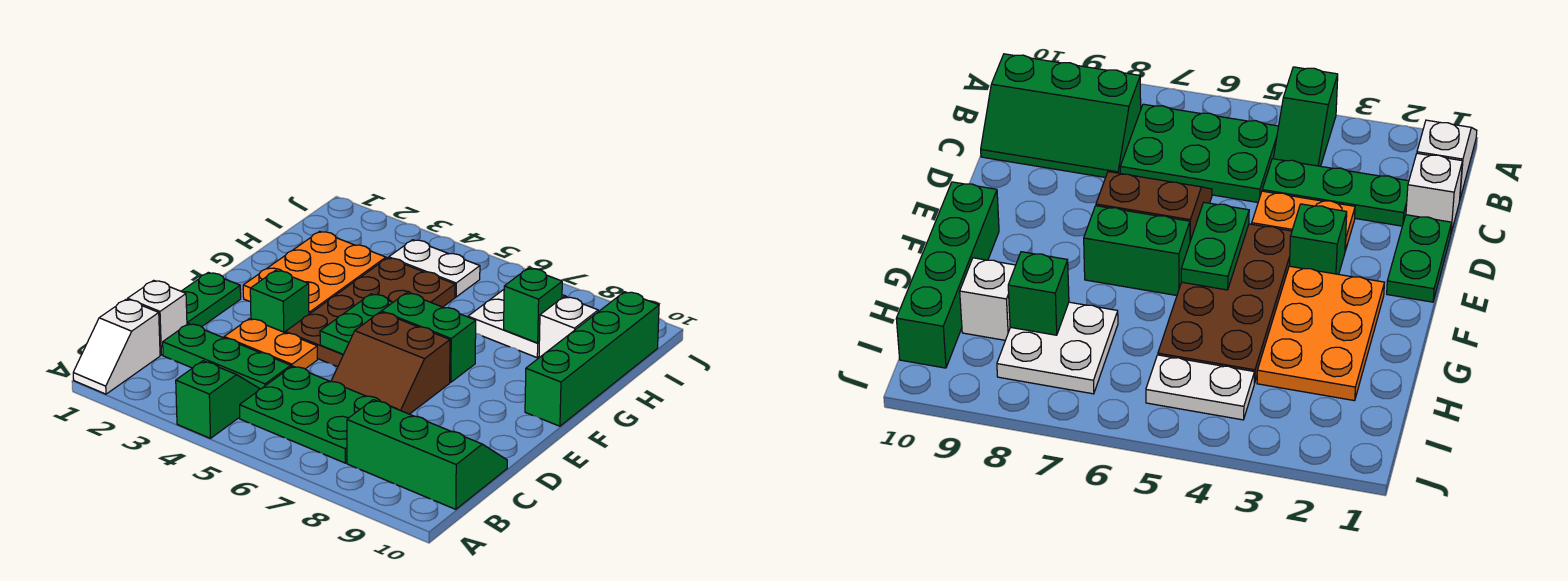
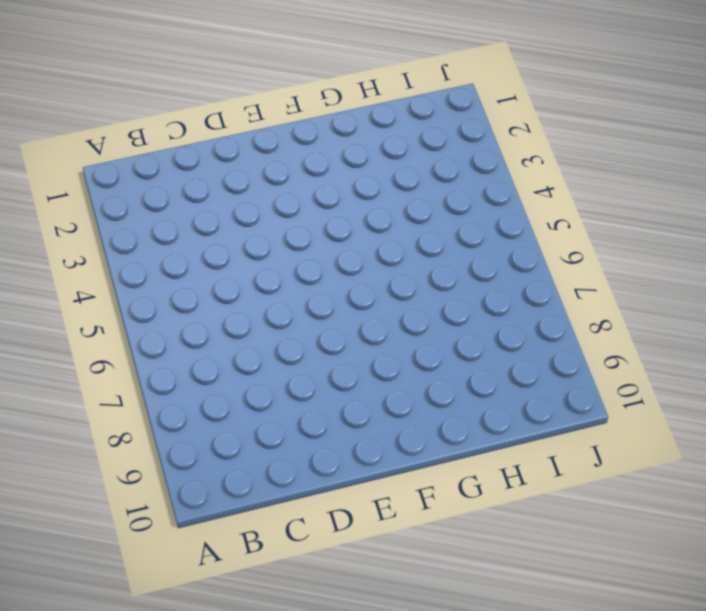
none -> white slope A1:B1 level 1 top B
none -> green slope A4:B4 level 1 top A
none -> green plate B5:C7 level 1

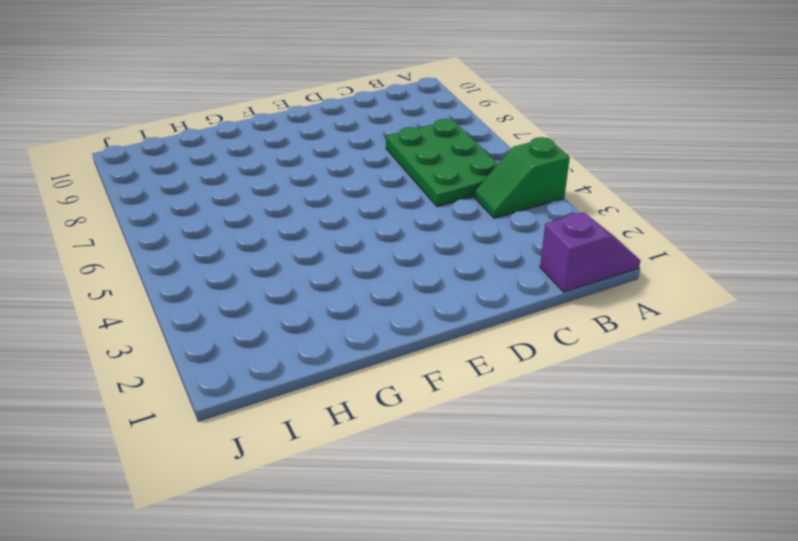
purple slope A1:B1 level 1 top B -> white slope A1:B1 level 1 top B
none -> green slope B8:C10 level 1 top B
none -> white brick C1 level 1
none -> green plate C2:C4 level 1

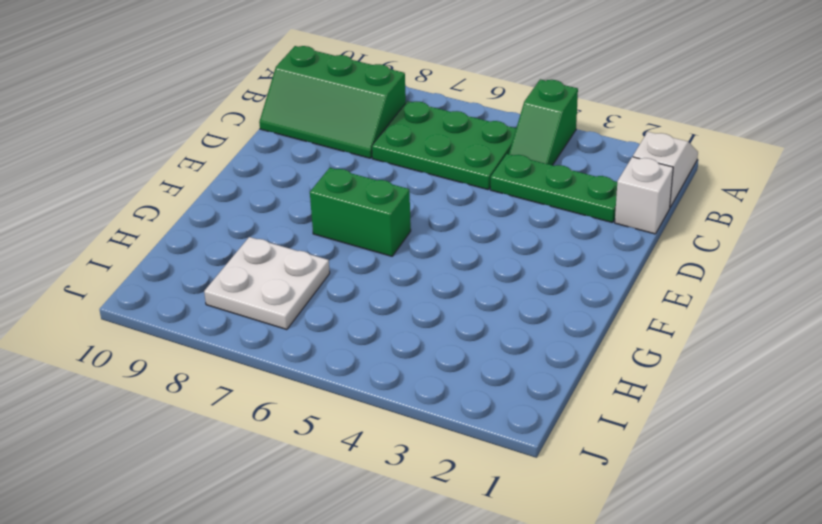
none -> green plate D1:E1 level 1
none -> orange plate D3:D4 level 1
none -> brown slope D6:E7 level 1 top E

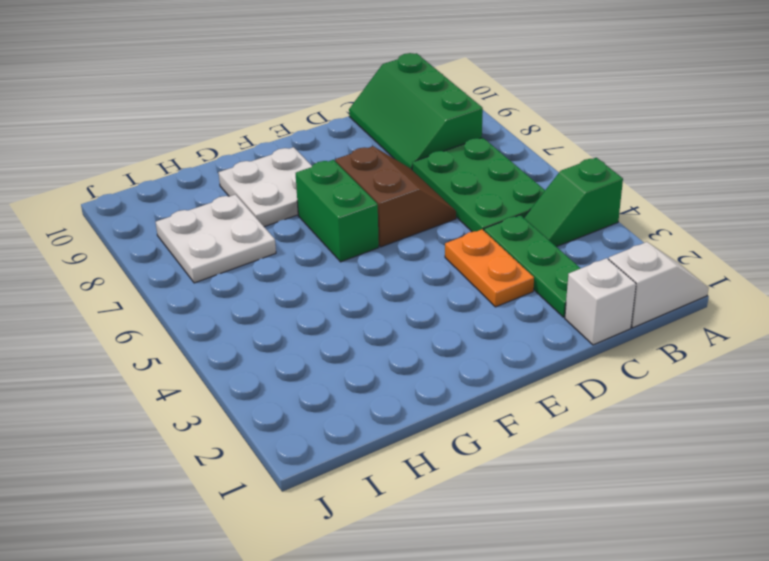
white plate F8:G9 level 1 -> none
none -> green plate D1:E1 level 1
none -> green brick E3 level 1
none -> brown plate E4:H5 level 1

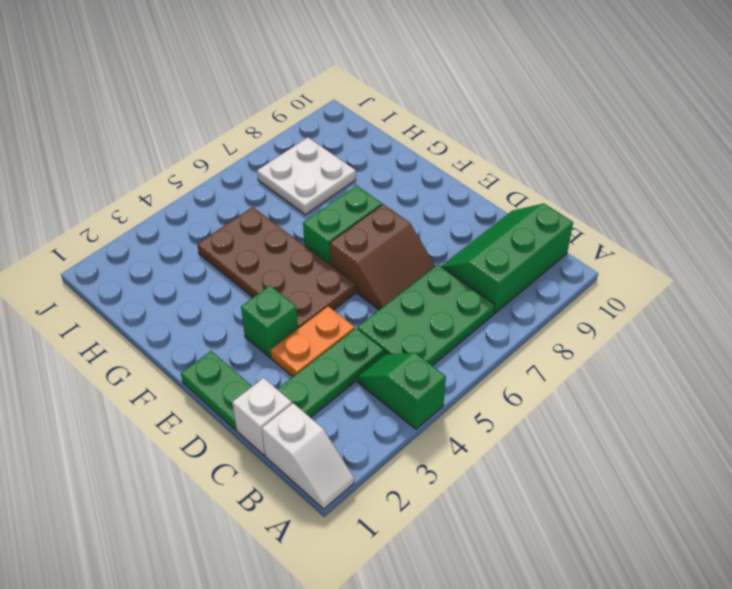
none -> orange plate F2:H3 level 1
none -> green brick F10:I10 level 1
none -> white brick H9 level 1

